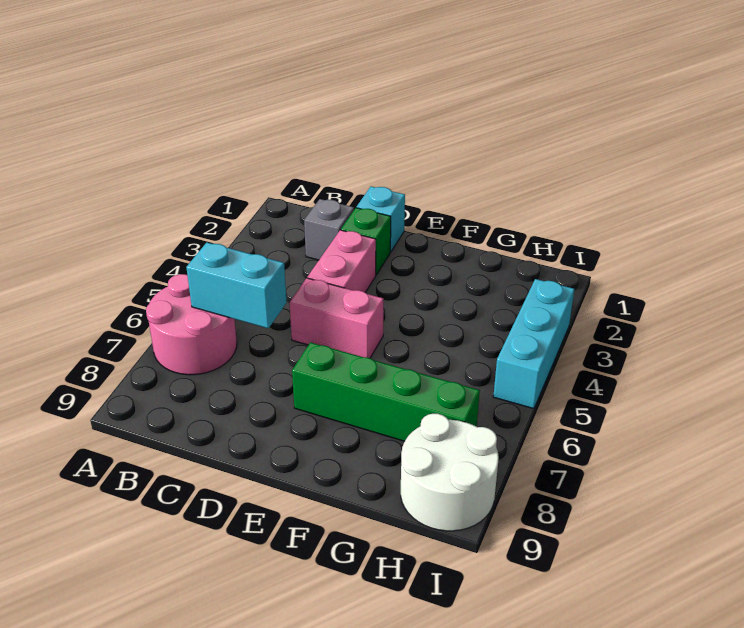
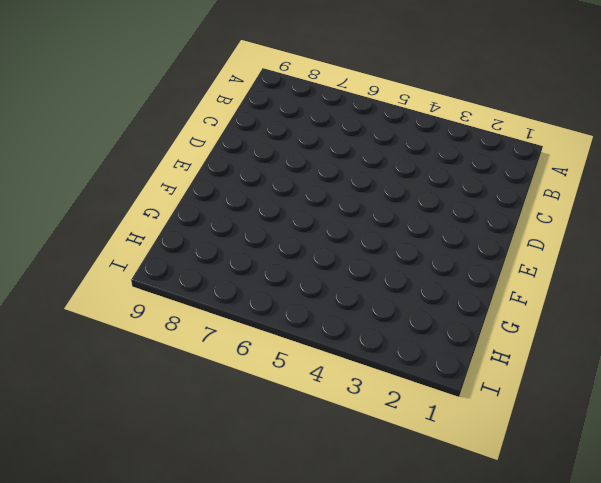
none -> pink round brick A6:B7 level 1
none -> grey brick C2 level 1

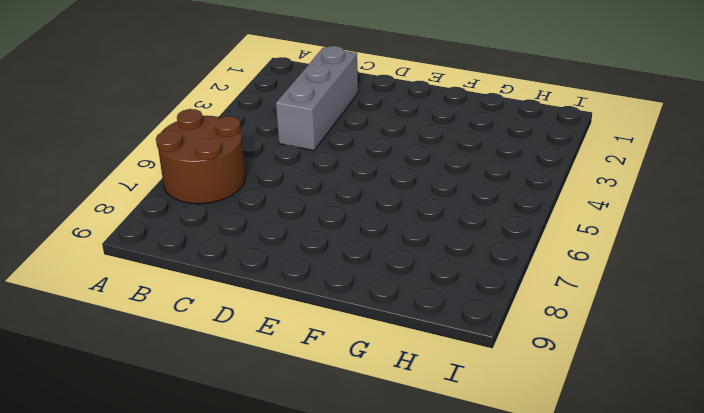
brown round brick A6:B7 level 1 -> pink round brick A6:B7 level 1
grey brick C2:C4 level 1 -> grey brick C2 level 1
none -> cyan brick D1 level 1
none -> green brick D2 level 1

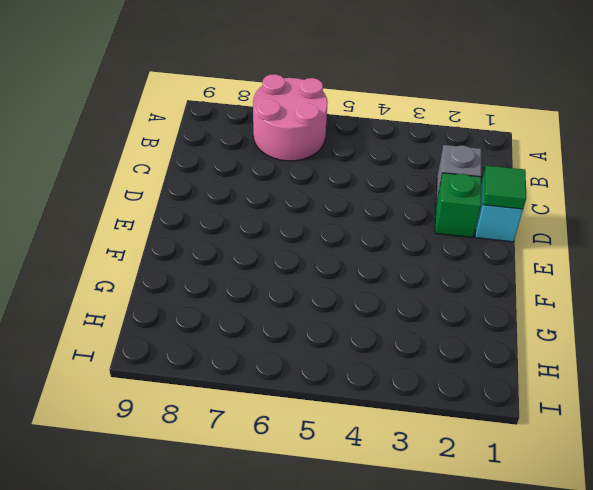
green tile D1 level 2 -> none
none -> pink brick D3:D4 level 1
none -> pink brick D5:E5 level 1

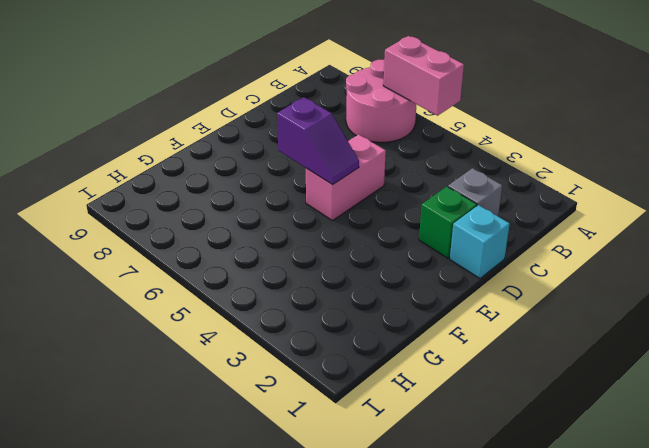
pink brick A5:A6 level 2 -> pink brick D3:D4 level 1
purple slope E5:E6 level 2 top 6 -> none
none -> green brick E7:H7 level 1
none -> white round brick H8:I9 level 1

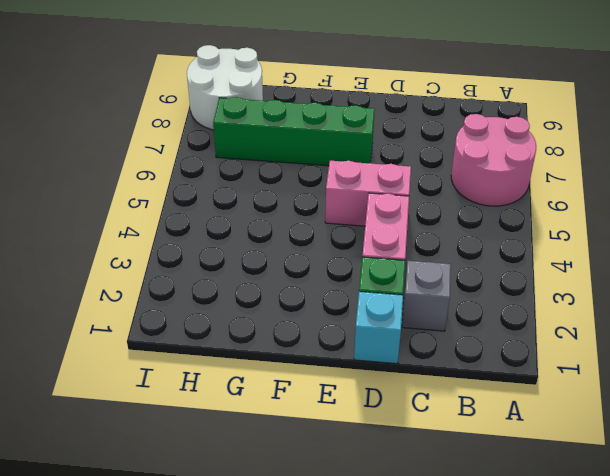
none -> cyan brick I3:I5 level 1
none -> cyan brick B6:C6 level 2

